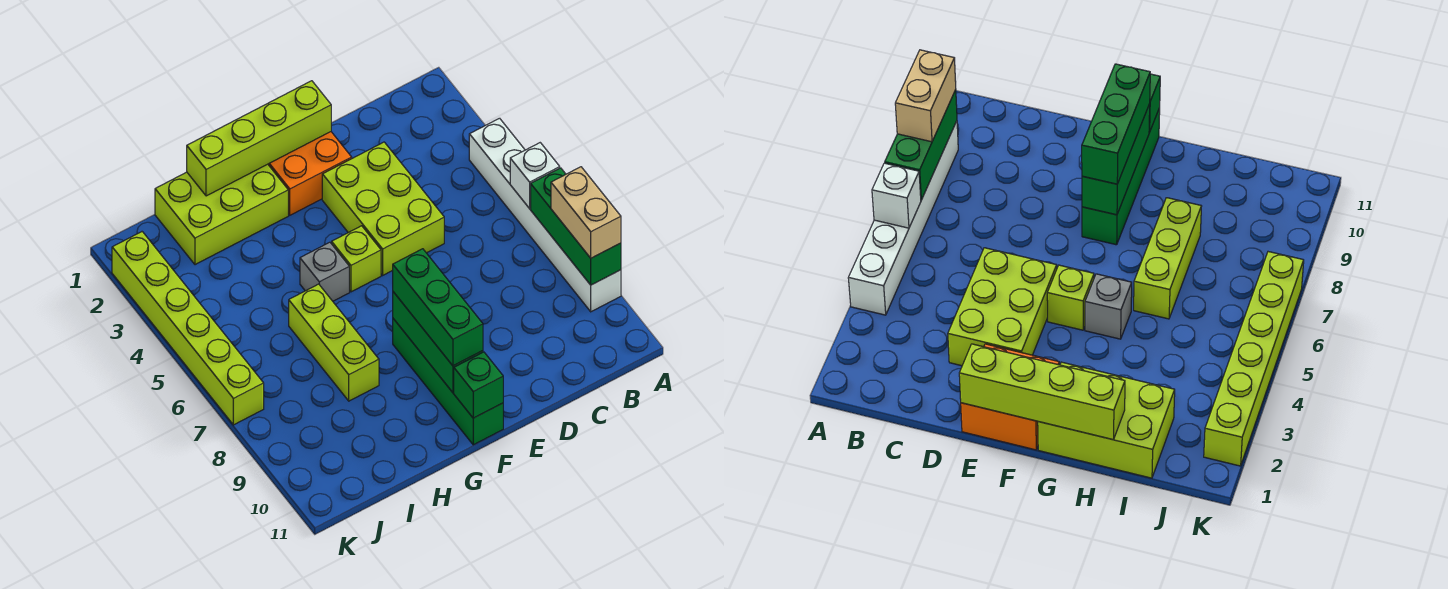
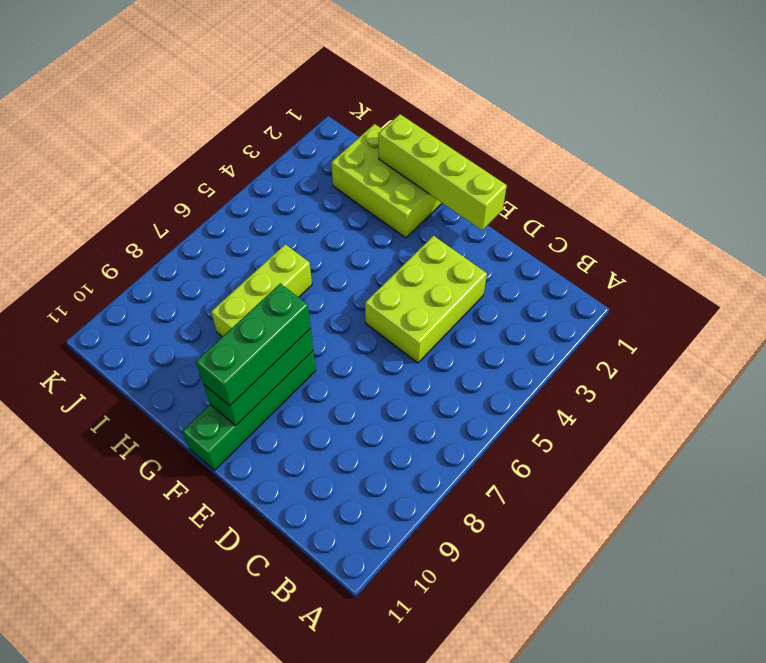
none -> white brick A4:A9 level 1
none -> orange brick E1:F2 level 1
none -> lime brick F5 level 1

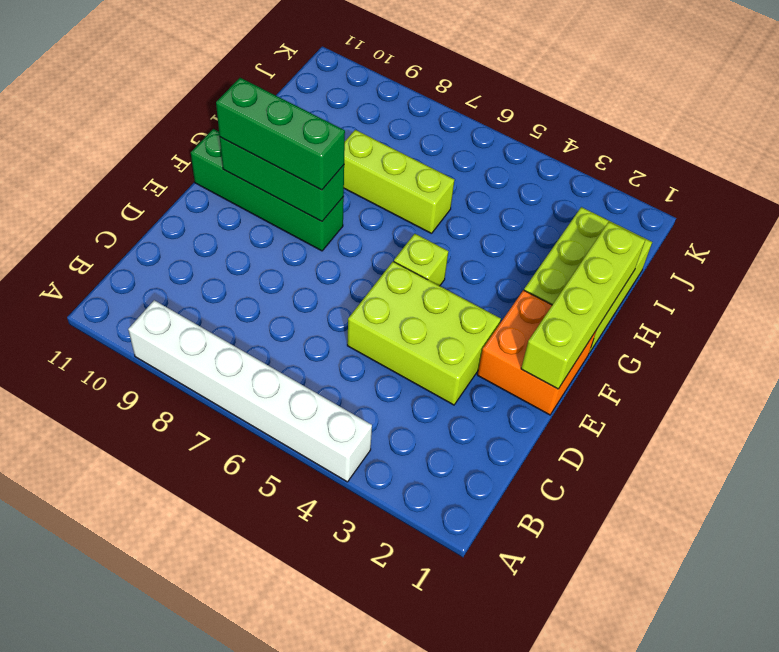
none -> grey brick G5 level 1
none -> lime brick K2:K7 level 1
none -> white brick A6 level 2

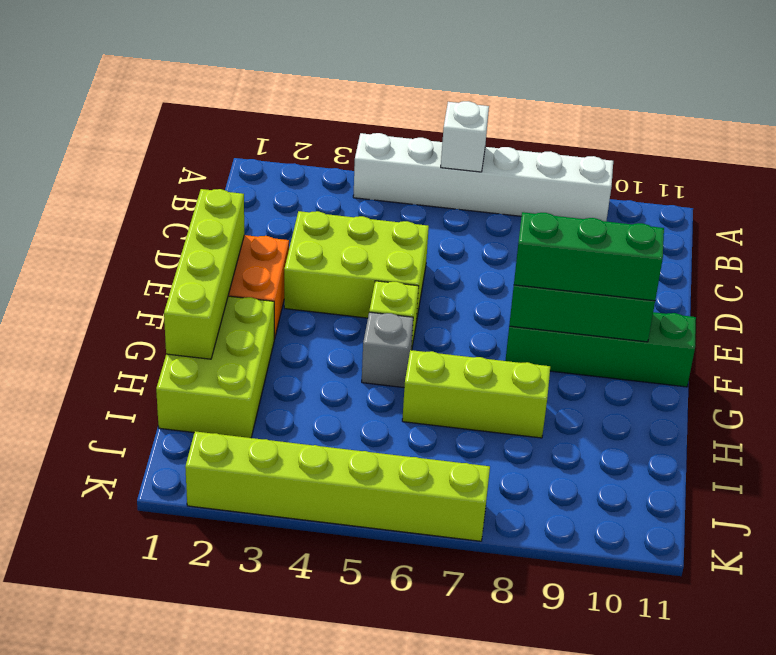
none -> green brick A7:A9 level 2
none -> green brick F11 level 2
none -> tan brick A8:A9 level 3

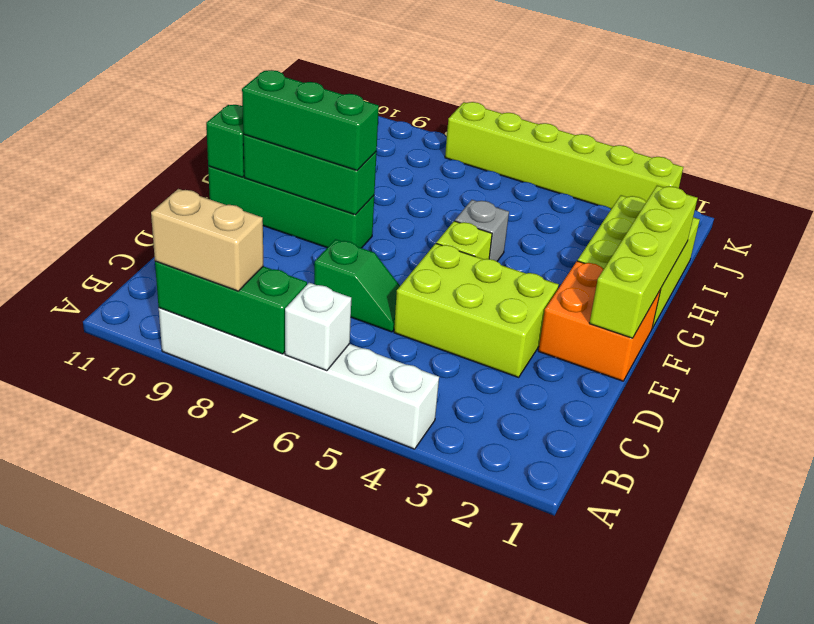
green slope D6:D7 level 1 top 7 -> none
none -> lime brick H6:H8 level 1

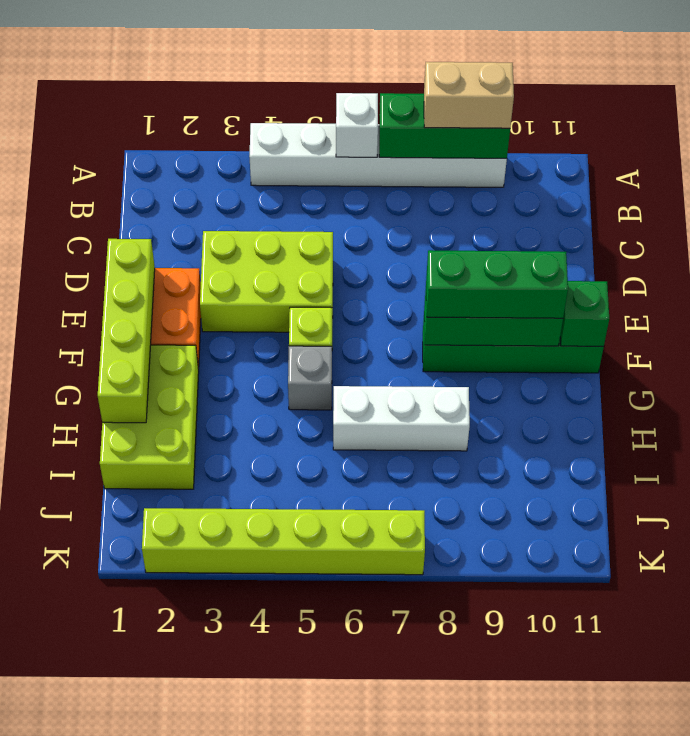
white brick H6:H8 level 1 -> lime brick H6:H8 level 1

